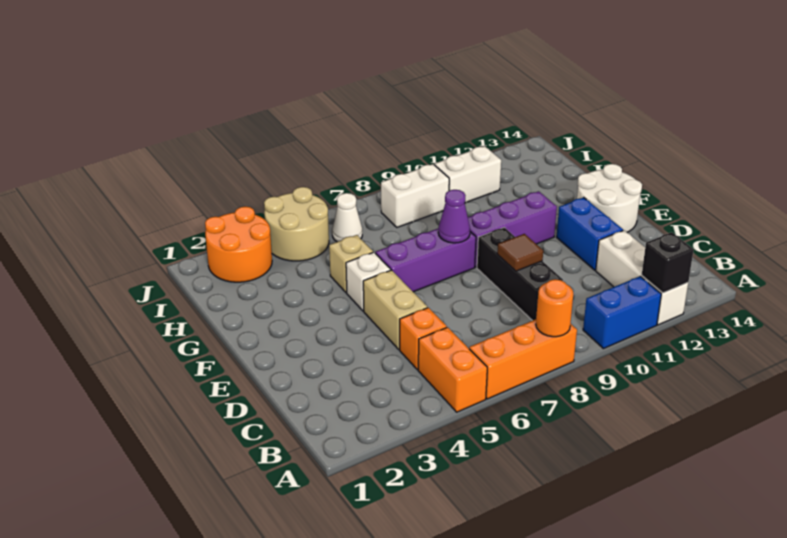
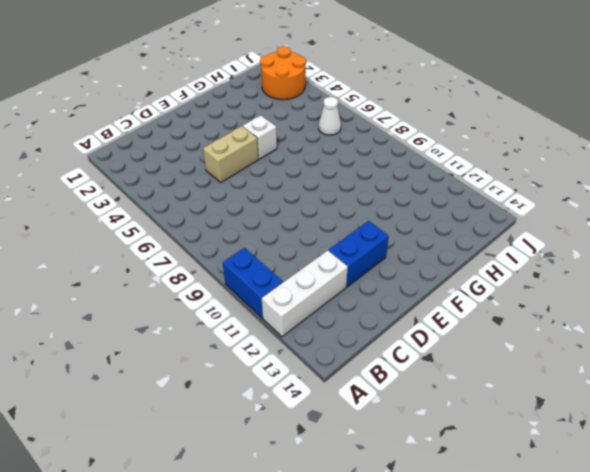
none -> orange brick A5:B5 level 1
none -> orange brick A6:A8 level 1
none -> orange brick C5 level 1

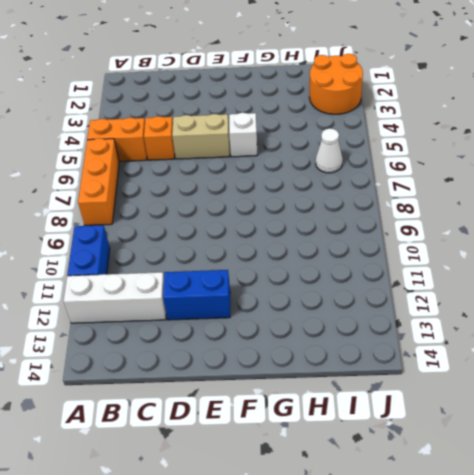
none -> black brick C9:E9 level 1
none -> white round brick E13:F14 level 1
none -> purple brick F6:F8 level 1

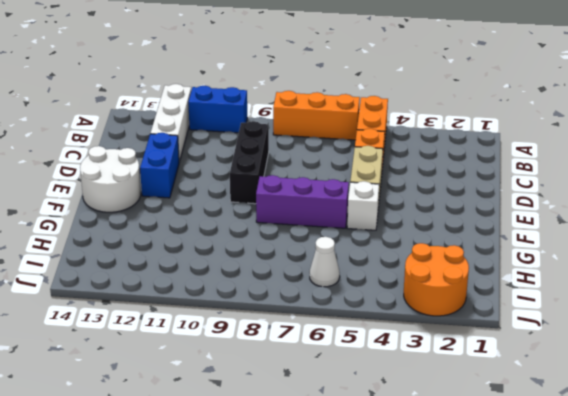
none -> purple brick F9:F11 level 1
none -> tan brick G5 level 1
none -> tan round brick I4:J5 level 1

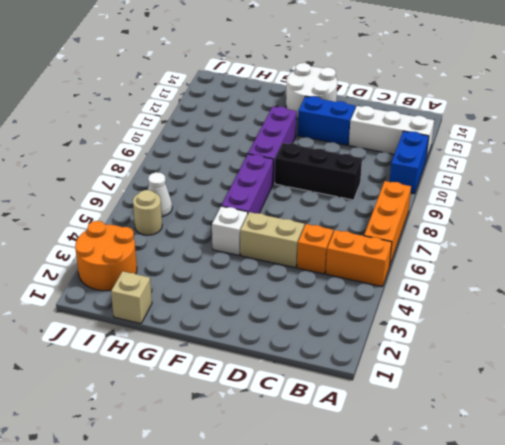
tan brick H1 level 1 -> tan brick G5 level 1
tan round brick I5 level 1 -> tan round brick I4:J5 level 1
none -> white brick I8:I9 level 1
none -> white brick I10:I11 level 1
none -> orange round brick A8 level 2

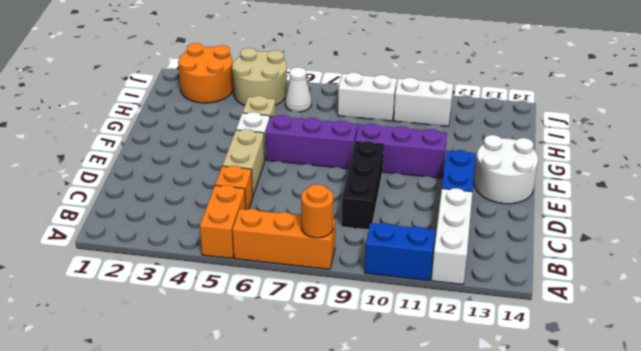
none -> black brick A12 level 2
none -> brown tile D9 level 2
none -> purple cone F8 level 2

